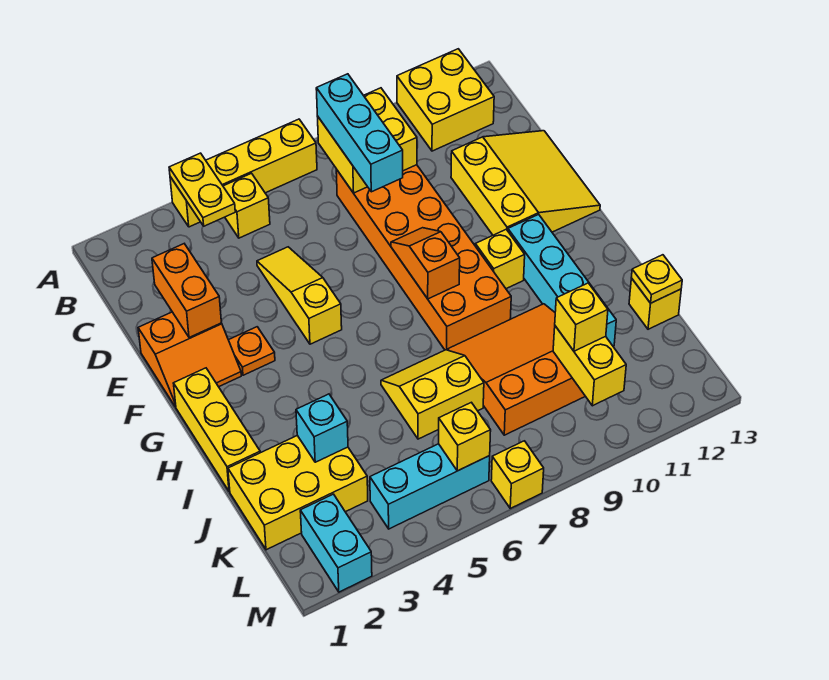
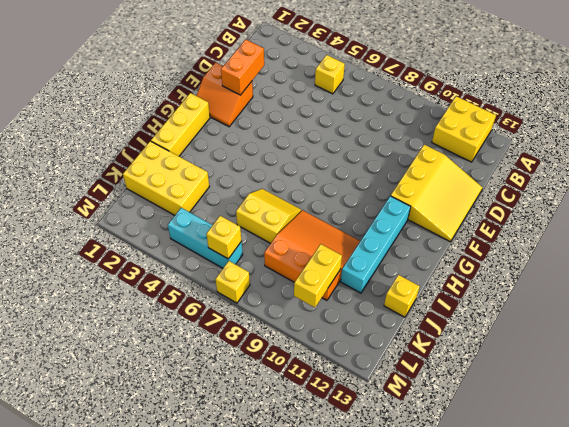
none -> yellow brick A4:A7 level 1
none -> orange brick C8:H9 level 1
none -> yellow slope D5:F5 level 1 top F

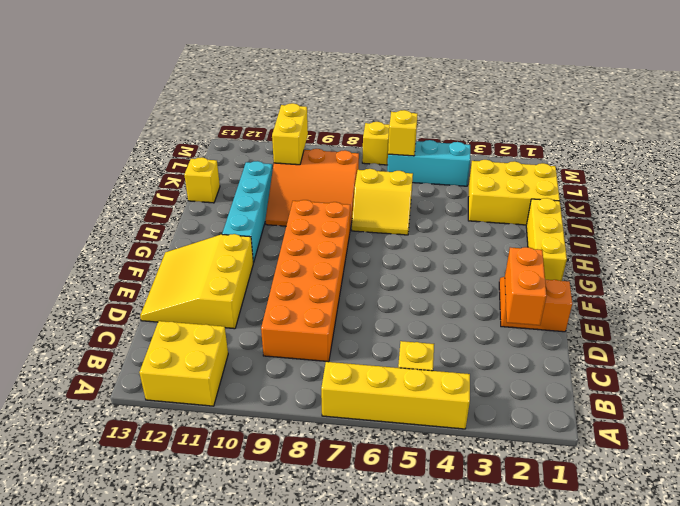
none -> yellow slope D5:F5 level 1 top F
none -> orange plate F3 level 1
none -> yellow brick G10 level 1

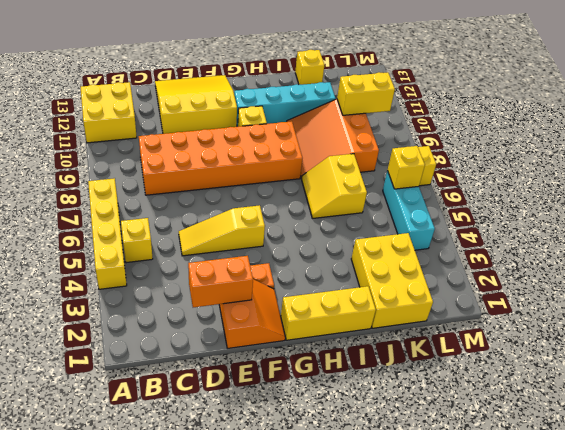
none -> cyan brick L2:M2 level 1
none -> yellow plate A4:B4 level 2
none -> yellow brick B8:C9 level 2

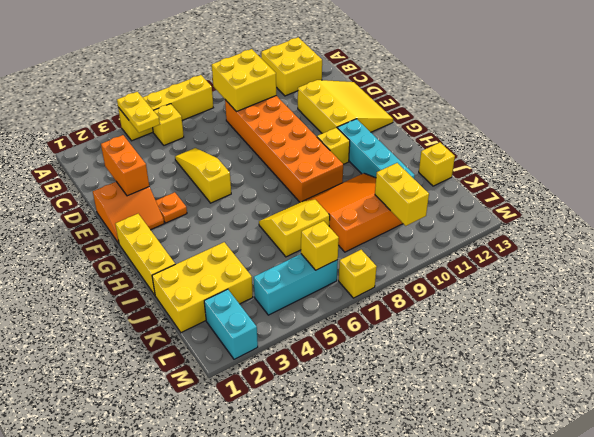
none -> orange slope F8:G8 level 2 top G
none -> cyan brick J3 level 2
none -> yellow plate J13 level 2

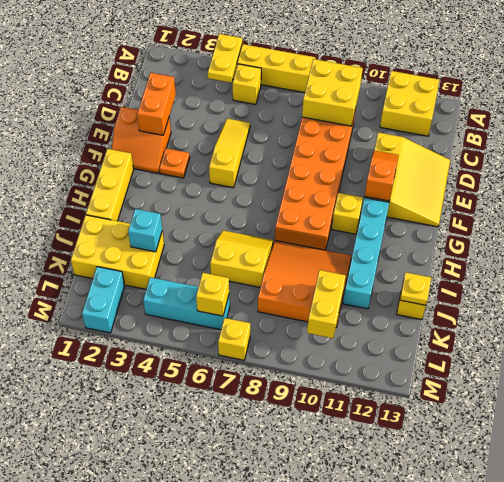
orange slope E11:F11 level 2 top F -> orange slope F8:G8 level 2 top G
none -> cyan brick B8:D8 level 3
none -> yellow brick K10 level 3

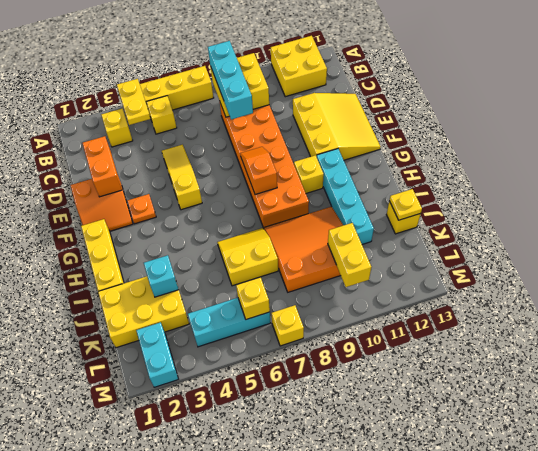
yellow brick B3 level 1 -> yellow brick K10 level 3

